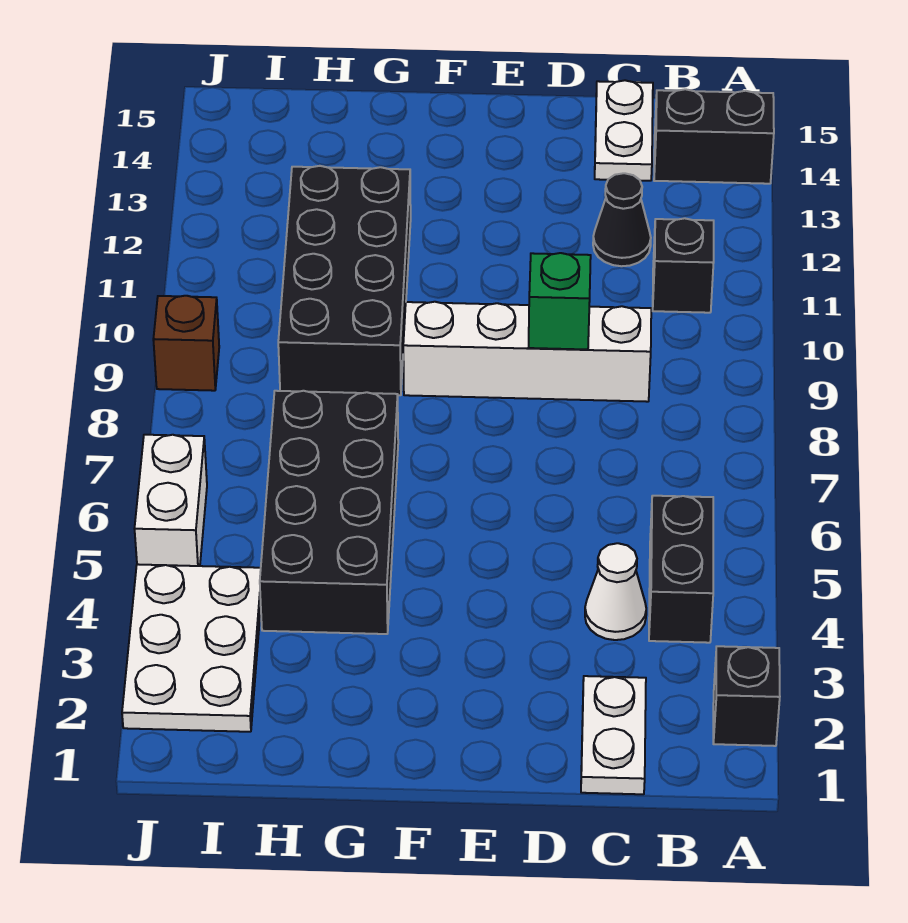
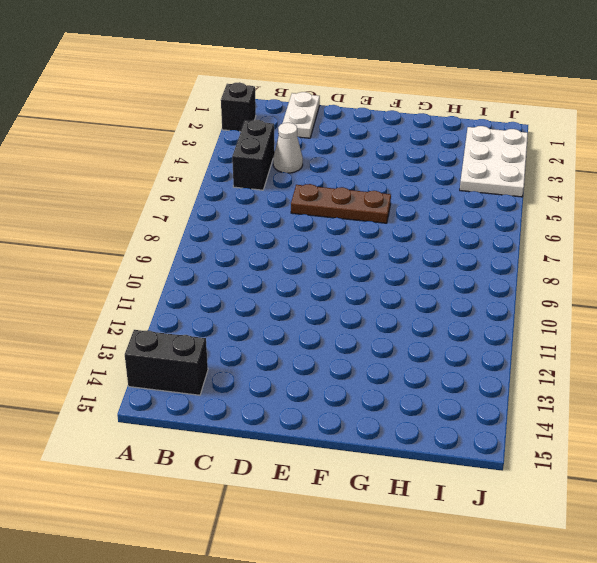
brown plate D6:F6 level 1 -> none
none -> black brick B11 level 1
none -> white brick C9:F9 level 1
none -> black cone C12 level 1

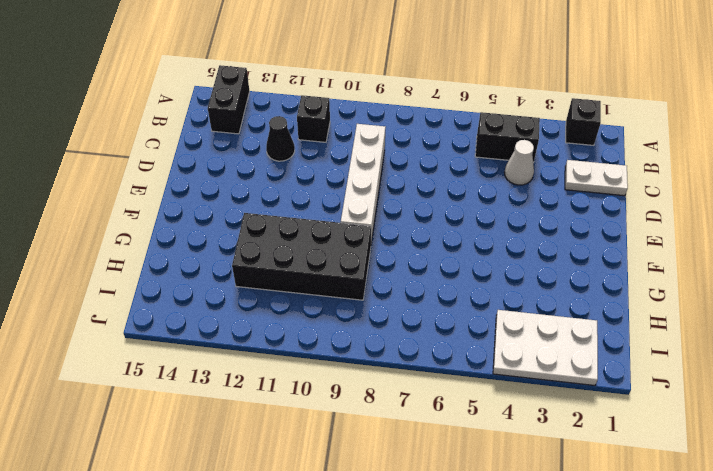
none -> white plate C14:C15 level 1
none -> black brick G4:H7 level 1
none -> white brick J5:J6 level 1

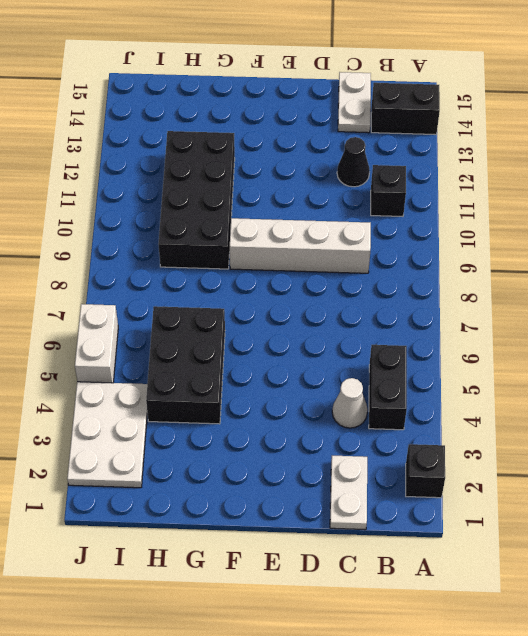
black brick G4:H6 level 1 -> black brick G4:H7 level 1
none -> brown brick J9 level 1
none -> green brick D9 level 2

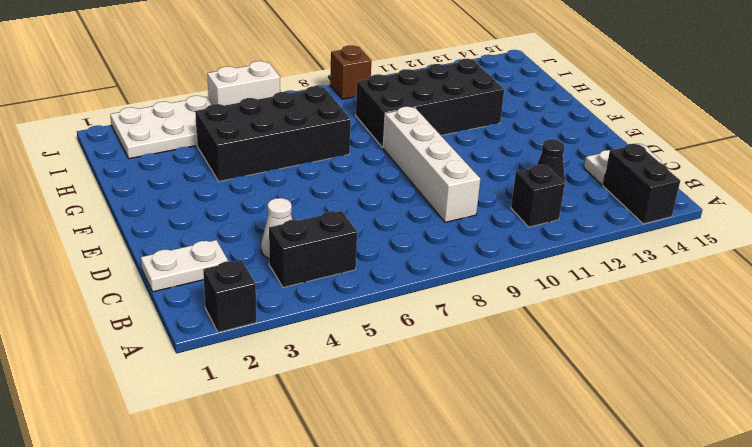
none -> green brick D9 level 2

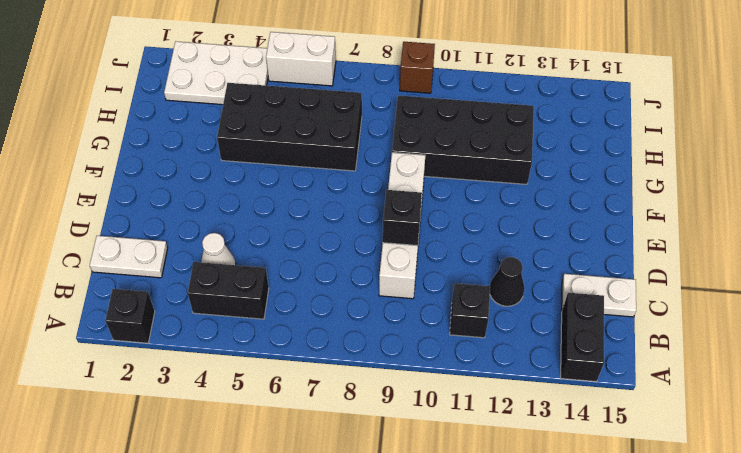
black brick D9 level 2 -> green brick D9 level 2

